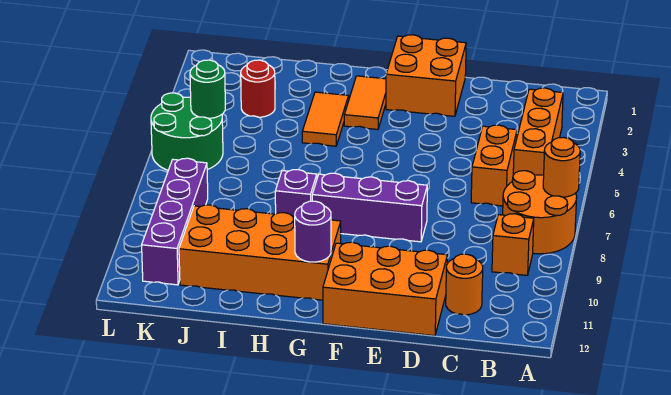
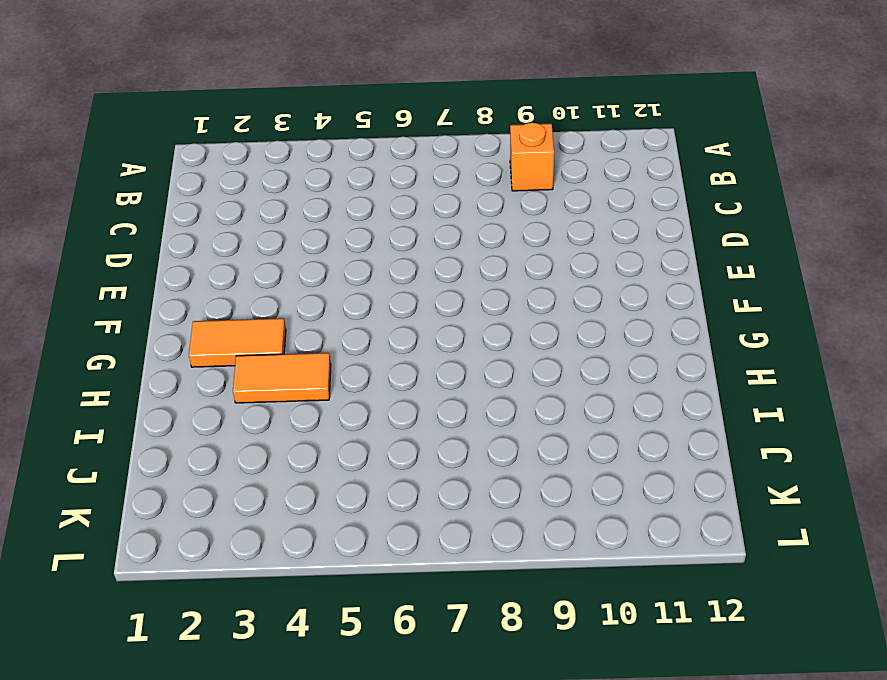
none -> orange round brick A7:B8 level 1
none -> orange brick B3:B5 level 1
none -> orange brick C5:C6 level 1

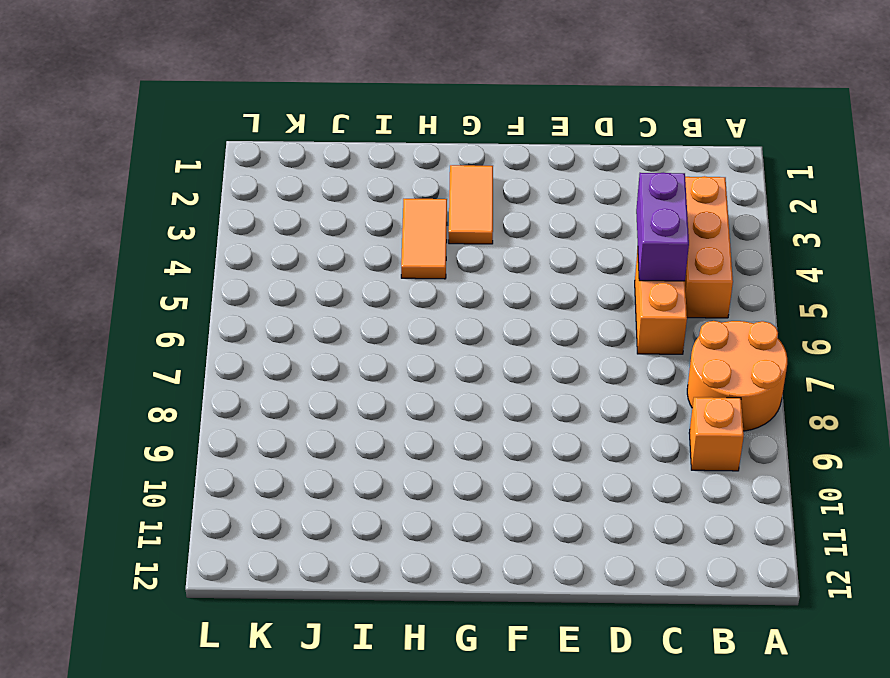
purple brick C4:C5 level 2 -> none
none -> orange round brick C11 level 1
none -> orange brick D11:F12 level 1
none -> orange brick E1:F2 level 1

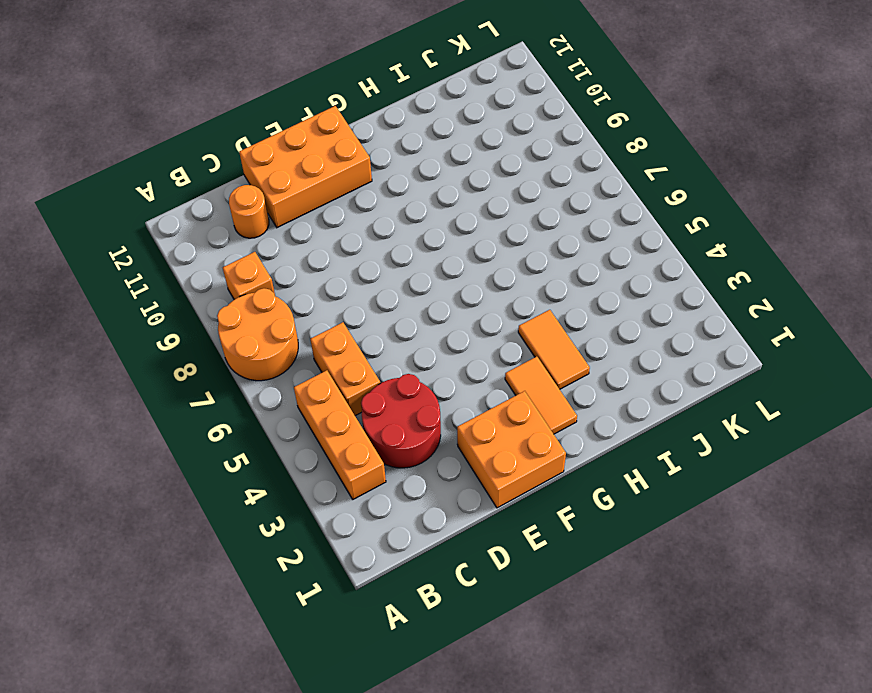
red round brick C3:D4 level 1 -> none
none -> purple brick E8:G8 level 1
none -> orange brick G10:J11 level 1
none -> purple brick H8 level 1

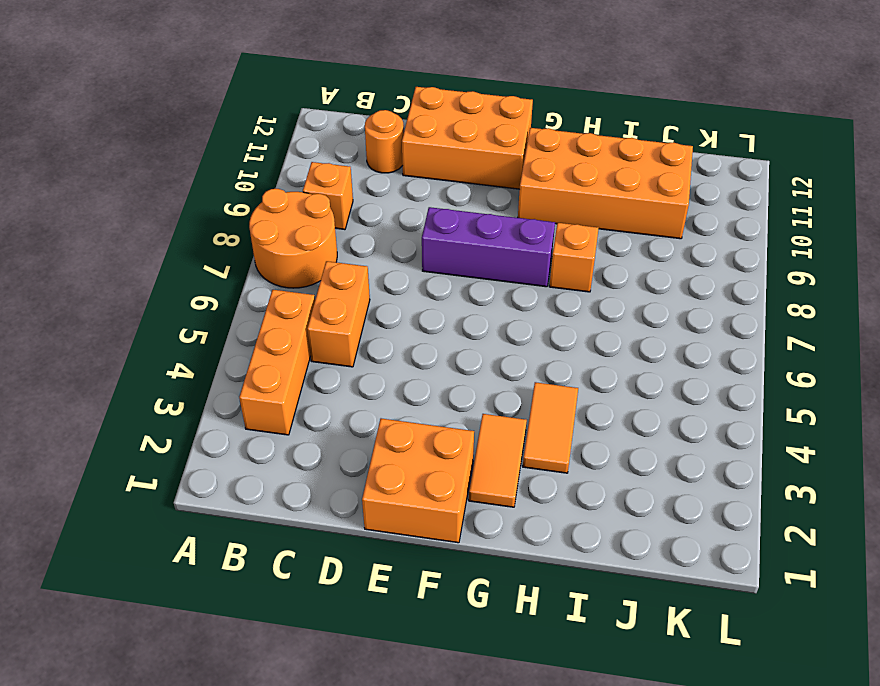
orange brick H8 level 1 -> purple brick H8 level 1
none -> red round brick J3 level 1
none -> green round brick K5:L6 level 1
none -> purple brick K8:K11 level 1

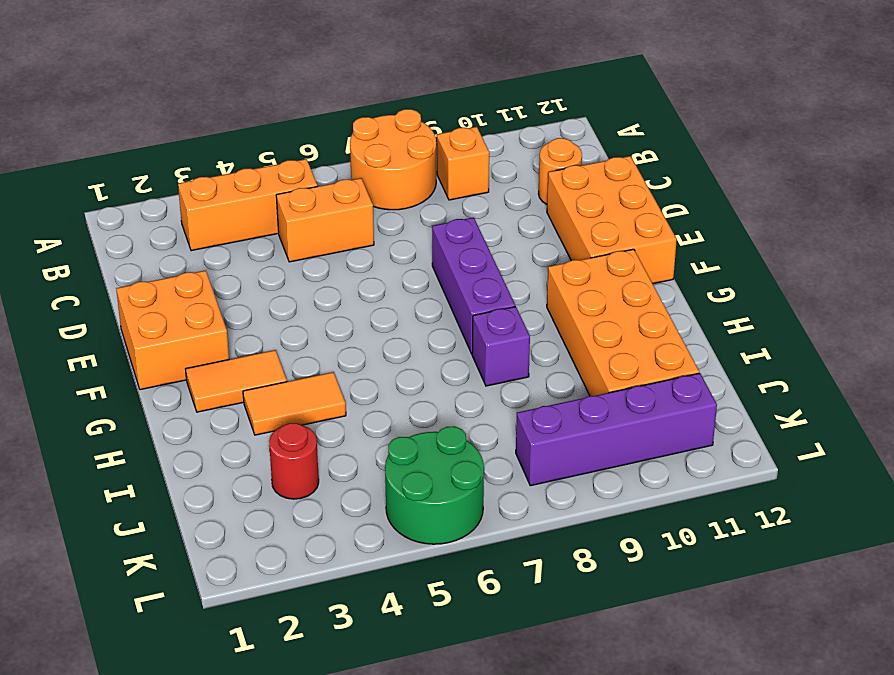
none -> orange round brick A7 level 2
none -> purple round brick G11 level 2
none -> green round brick K5 level 2

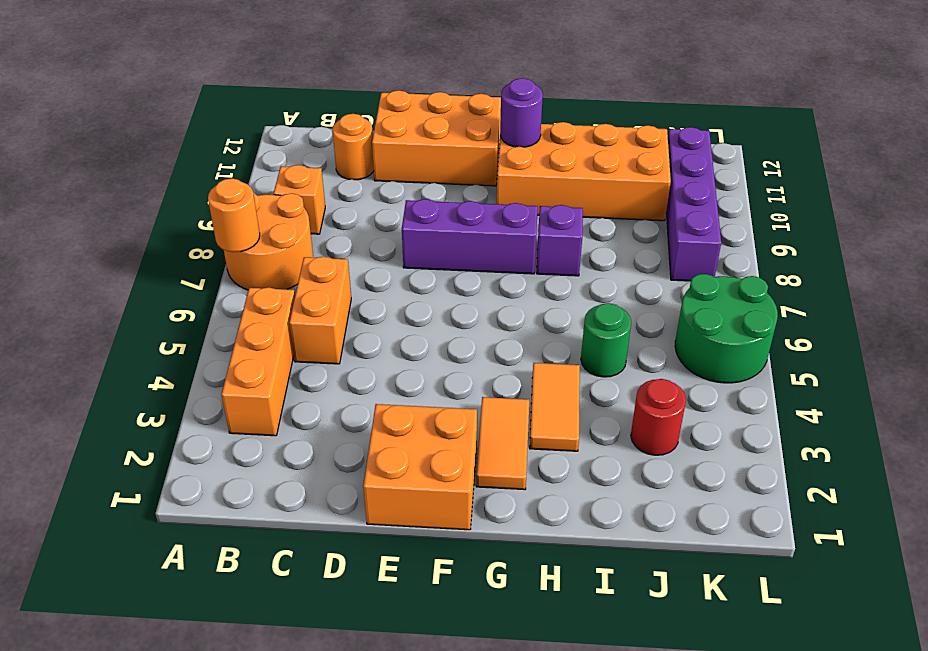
green round brick I5 level 1 -> green round brick K5 level 2

